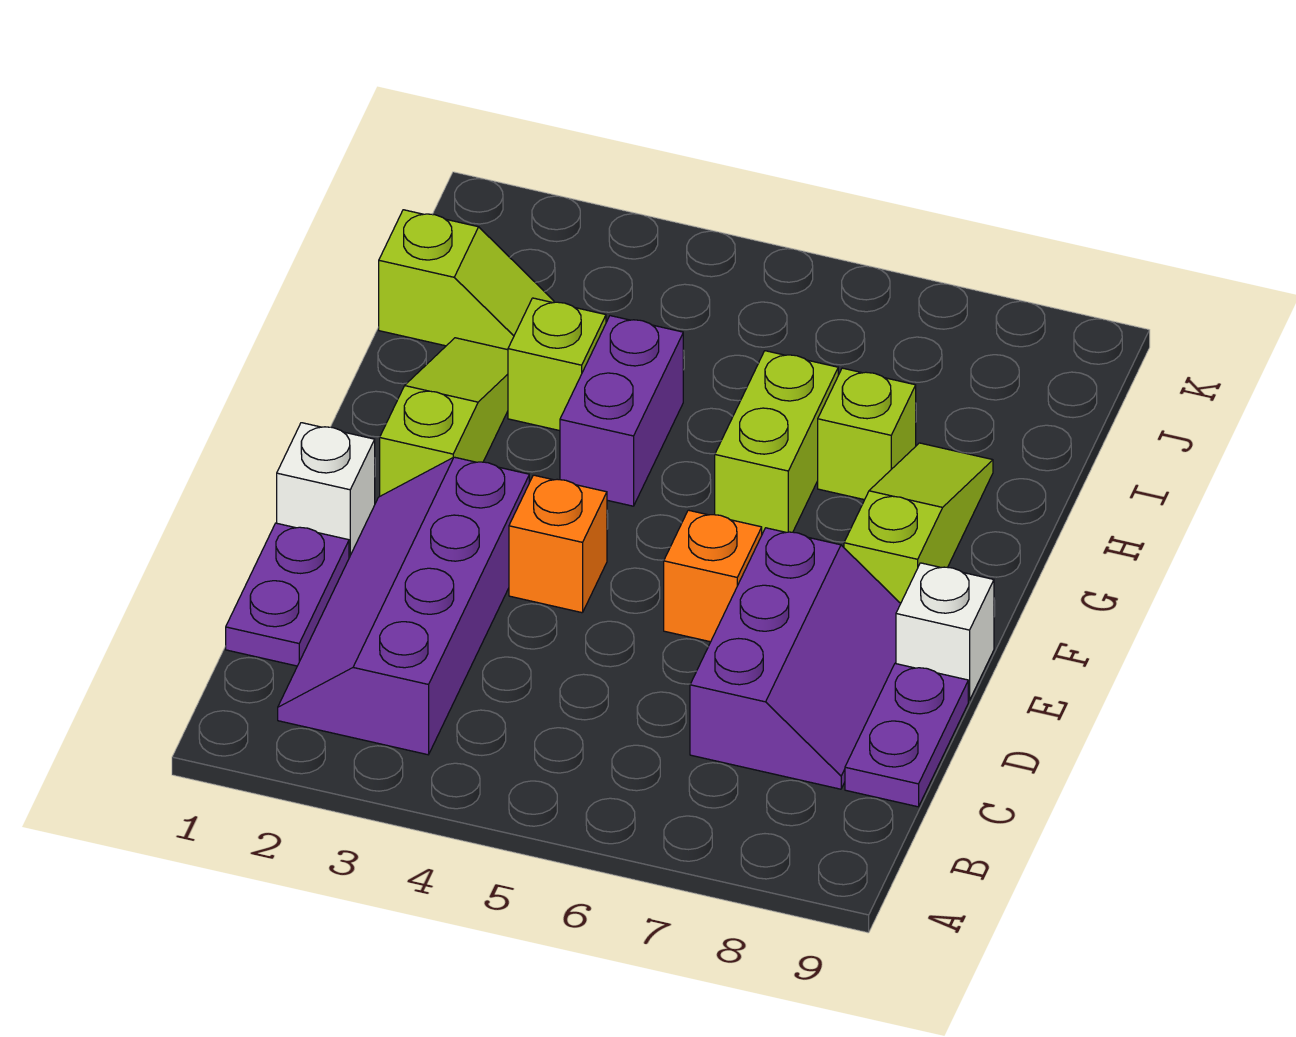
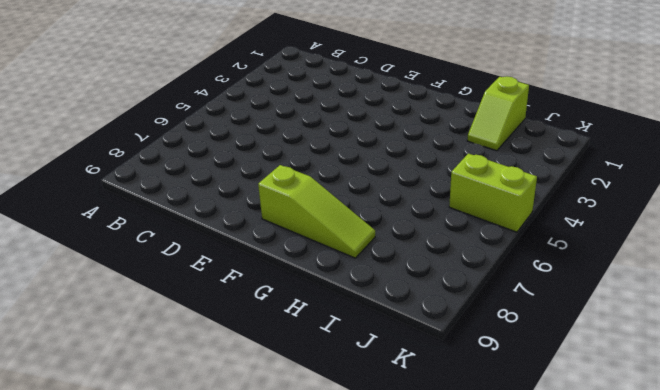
lime brick J5:K5 level 1 -> lime brick G6:H6 level 1
none -> purple slope B2:E3 level 1 top 3
none -> purple plate C1:D1 level 1
none -> purple slope C7:E8 level 1 top 7

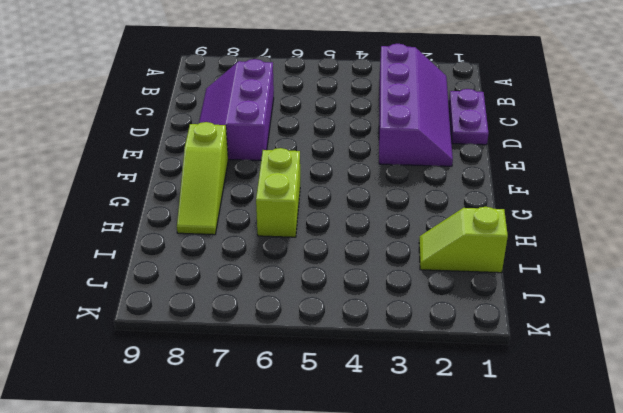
none -> purple plate C9:D9 level 1
none -> white brick E1 level 1
none -> orange brick E4 level 1

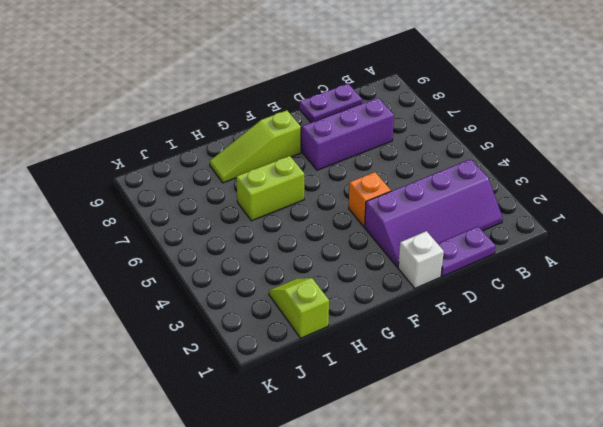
none -> orange brick E6 level 1
none -> white brick E9 level 1
none -> lime slope F2:H2 level 1 top F

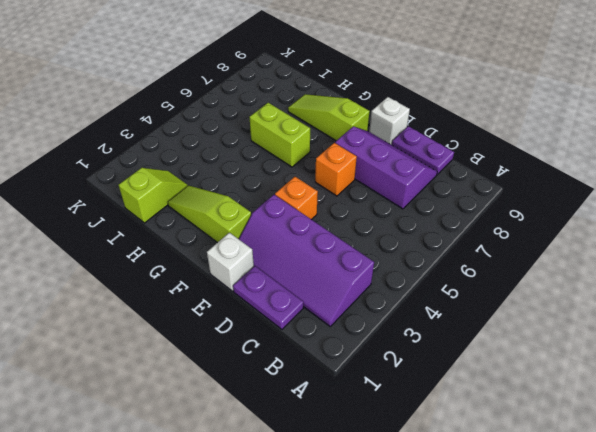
none -> purple brick G4:H4 level 1
none -> lime brick H3 level 1
none -> lime brick H7 level 1

